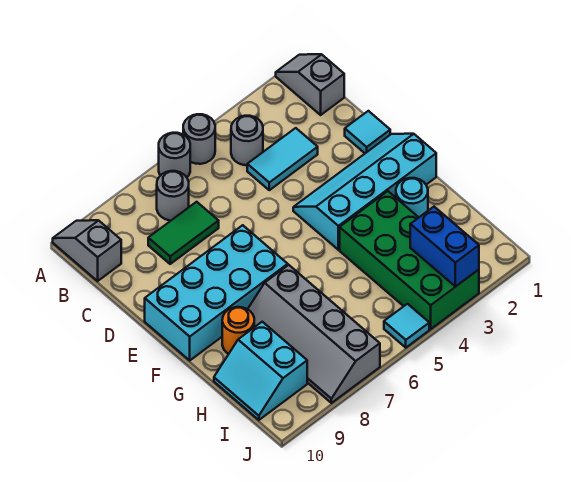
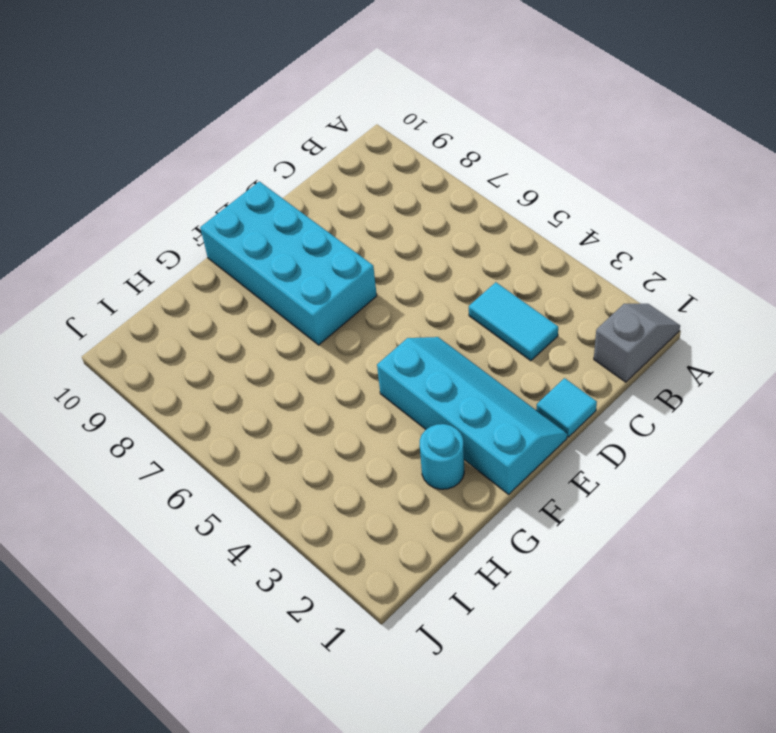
none -> grey round brick A5 level 1
none -> grey round brick A6 level 1
none -> grey slope A10:B10 level 1 top B

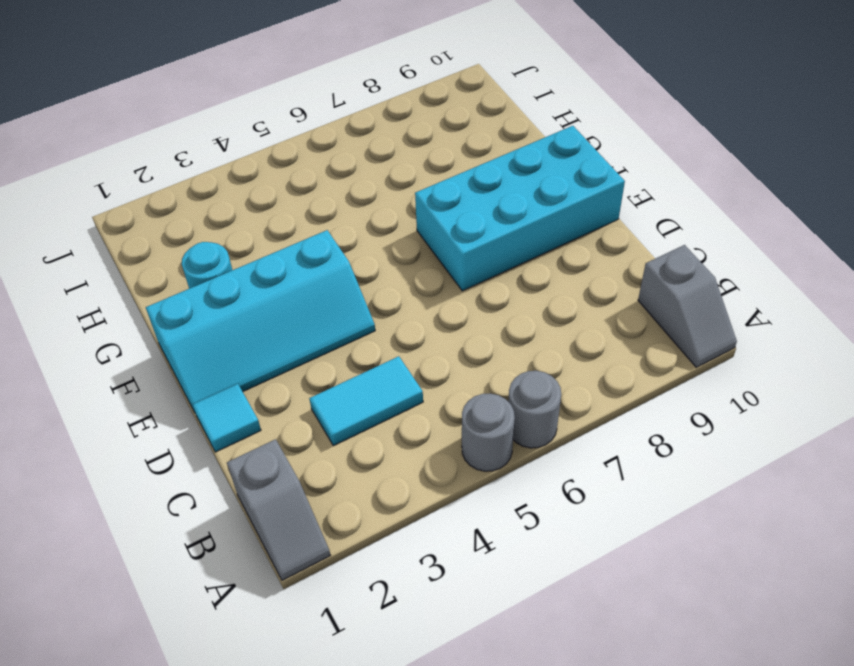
none -> grey round brick B4 level 1
none -> grey round brick B7 level 1
none -> green tile C7:C8 level 1

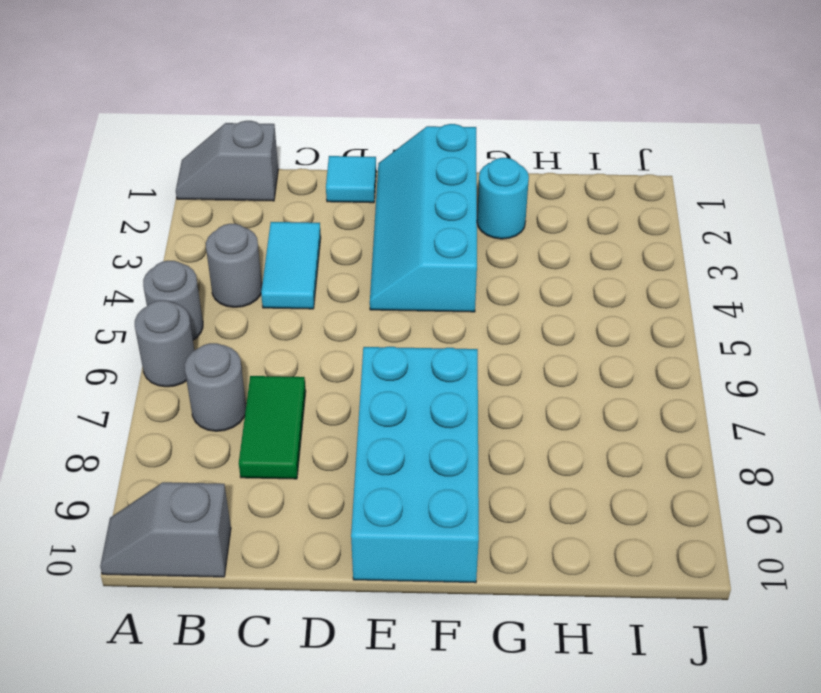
none -> green brick G3:J4 level 1
none -> grey slope G7:J8 level 1 top 7
none -> orange round brick G9 level 1

